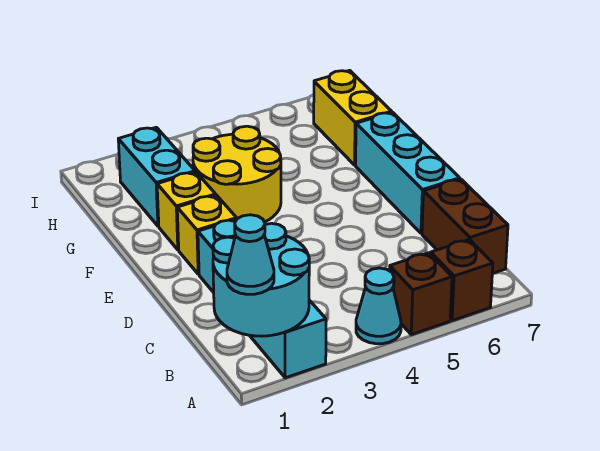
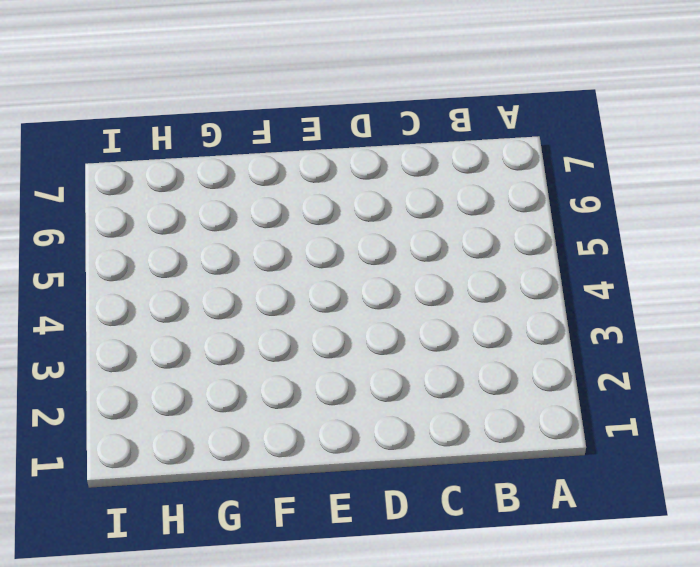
none -> cyan brick A2:D2 level 1
none -> cyan cone A4 level 1
none -> brown brick A5 level 1

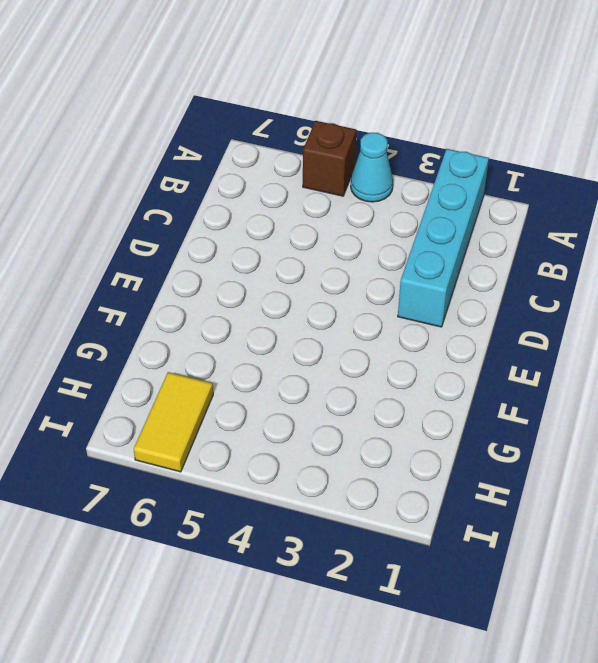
yellow tile H6:I6 level 1 -> none
none -> brown brick A6 level 1
none -> brown brick B7:C7 level 1
none -> cyan brick D7:F7 level 1

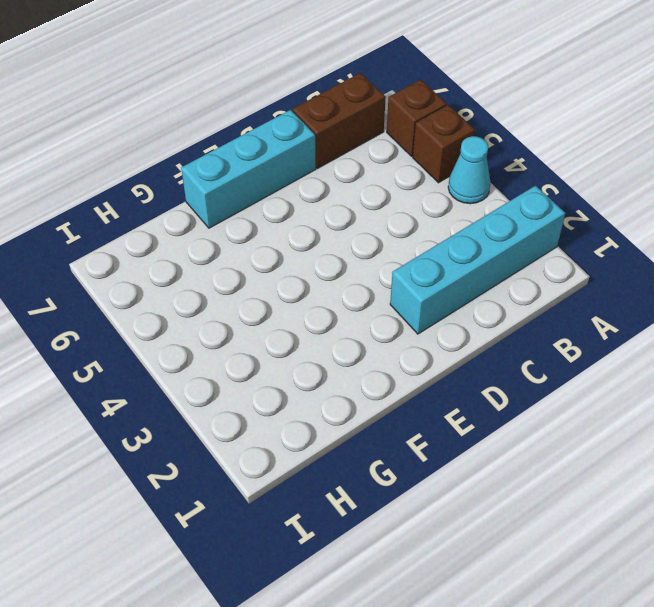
none -> yellow brick E2 level 1
none -> yellow brick F2 level 1
none -> yellow round brick F3:G4 level 1

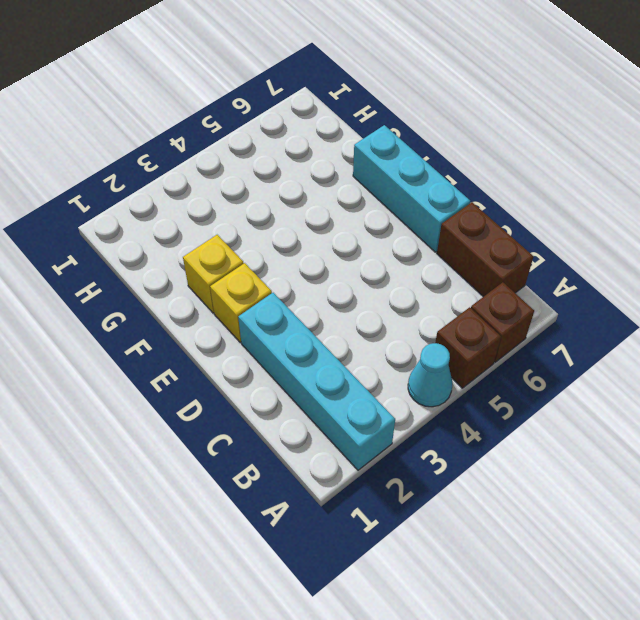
none -> yellow round brick F3:G4 level 1
none -> cyan brick G2:H2 level 1
none -> yellow brick G7:H7 level 1

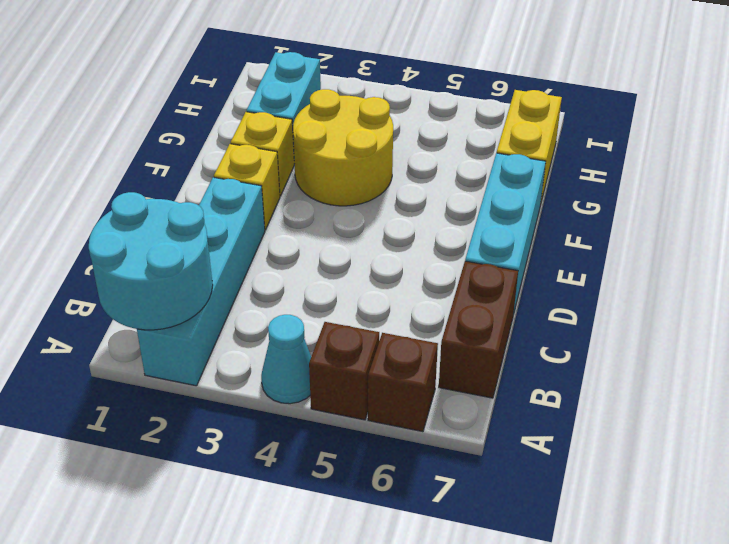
none -> cyan cone A1 level 3

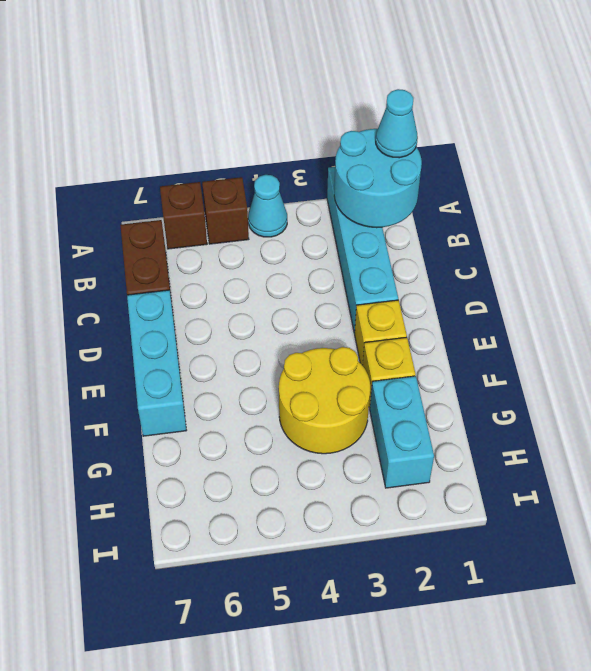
none -> yellow brick G7:H7 level 1

